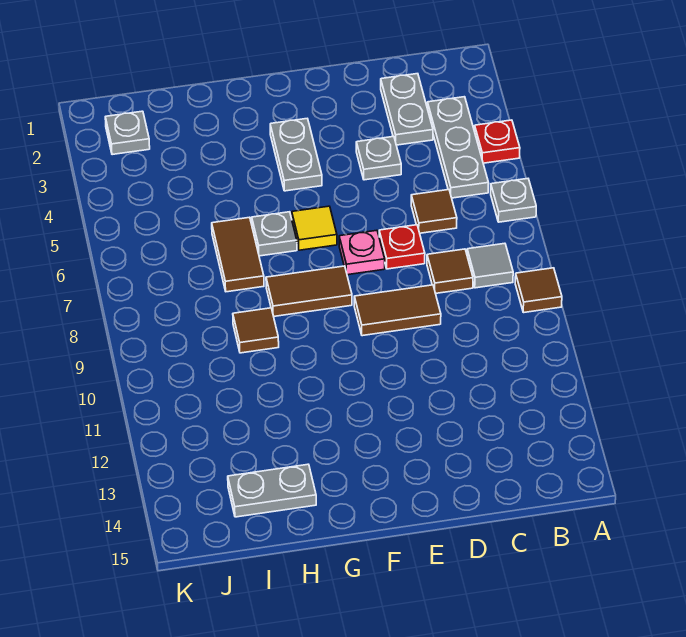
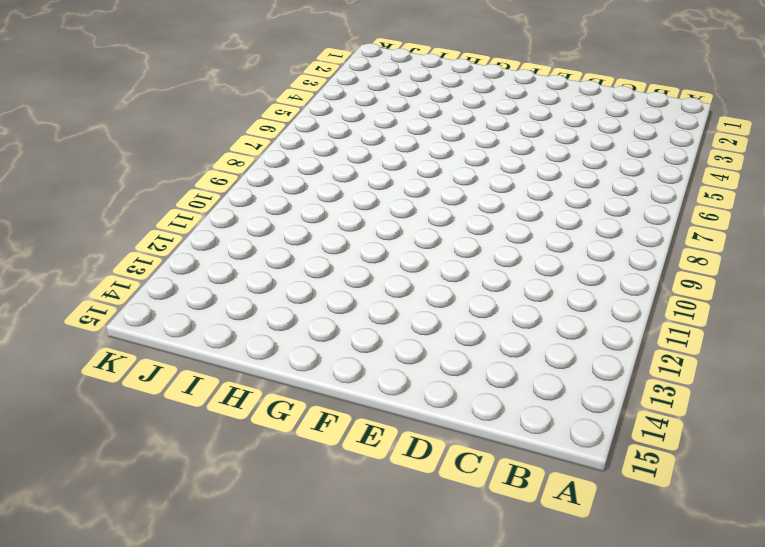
none -> red plate A4 level 1
none -> grey plate A6 level 1
none -> brown tile A9 level 1

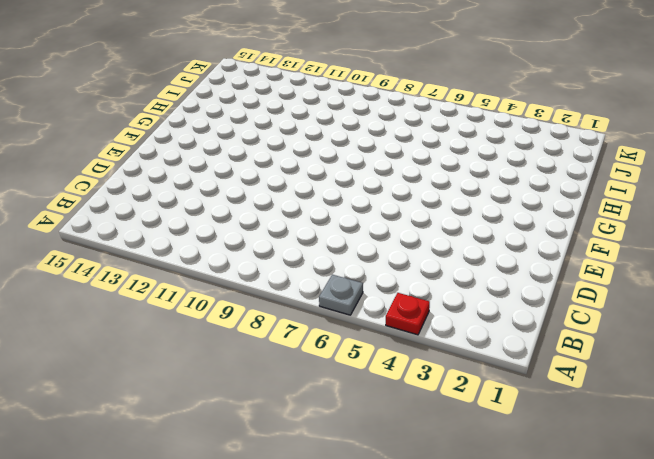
none -> brown tile A9 level 1
none -> grey plate B3:B5 level 1
none -> grey tile B8 level 1

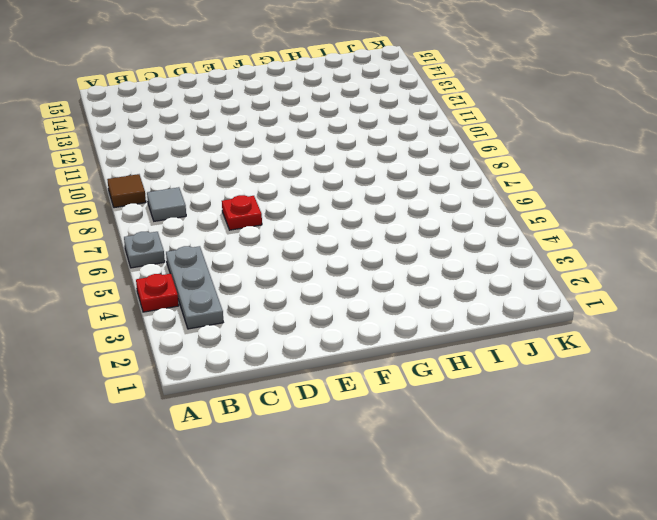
none -> grey plate C2:C3 level 1
none -> brown tile C6 level 1
none -> brown tile C8 level 1

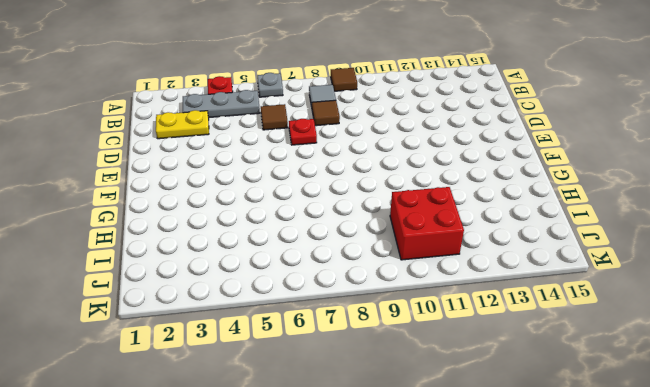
yellow plate C2:C3 level 1 -> grey plate C2:C3 level 1
red brick I10:J11 level 1 -> none
none -> grey plate D4 level 1
none -> brown tile D9:E9 level 1
none -> pink plate E7 level 1

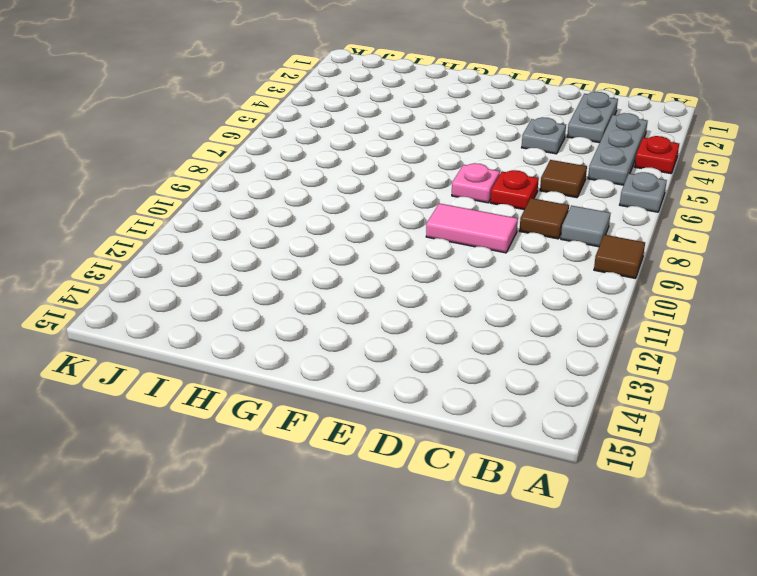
pink tile D9:E9 level 1 -> brown tile D9:E9 level 1
none -> grey plate F3:F4 level 1
none -> yellow tile F6 level 1
none -> brown tile F8:G8 level 1

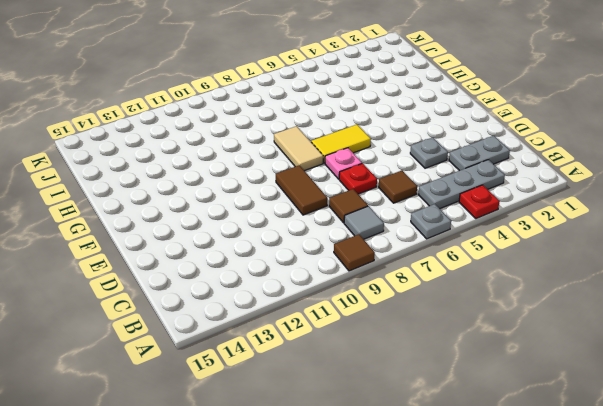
yellow tile F6:F7 level 1 -> yellow tile F6 level 1
tan tile F8:G8 level 1 -> brown tile F8:G8 level 1
none -> grey plate F3:F4 level 1
none -> grey plate G6 level 1
none -> brown tile H6:H7 level 1

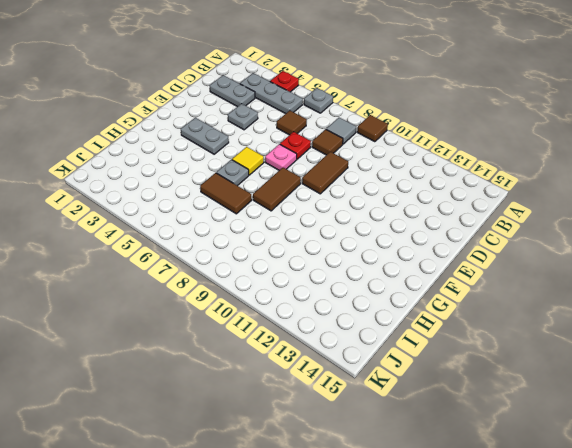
none -> brown tile H9 level 1
none -> grey plate H14:I14 level 1
none -> grey plate J2 level 1

